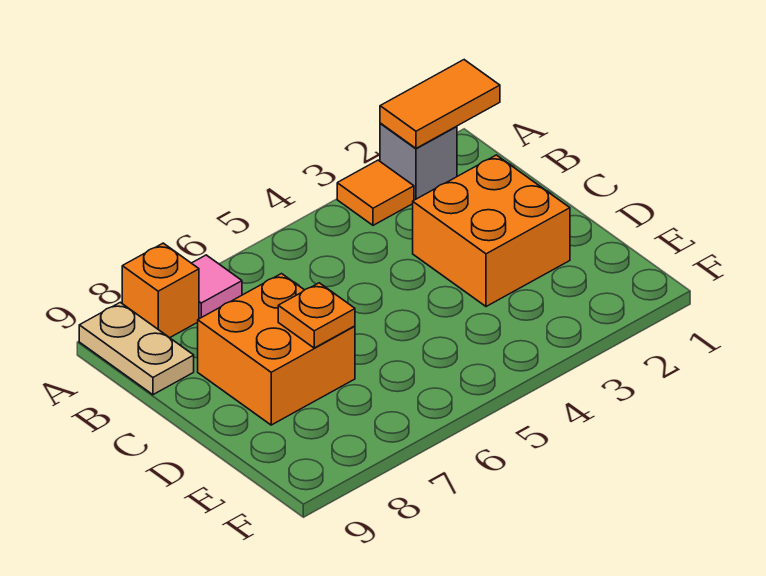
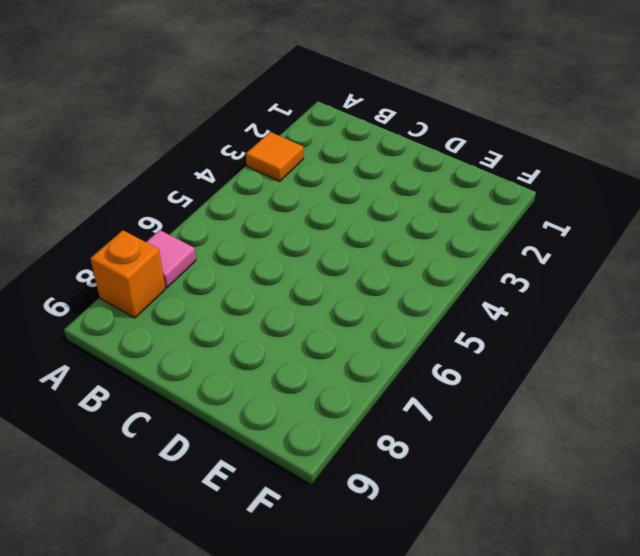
none -> grey brick A2 level 1
none -> tan plate A9:B9 level 1

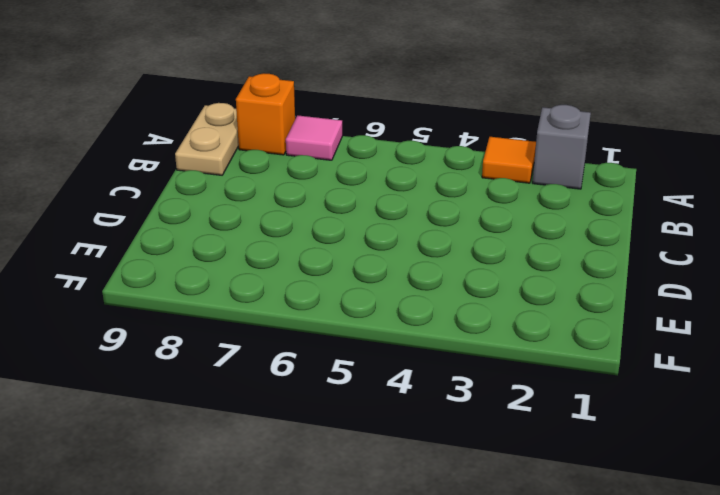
none -> orange brick C2:D3 level 1
none -> orange brick C7:D8 level 1

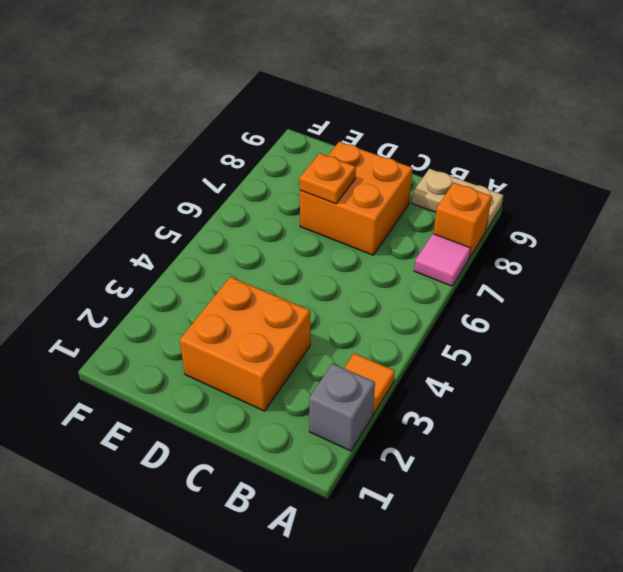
none -> orange tile A1:A2 level 2

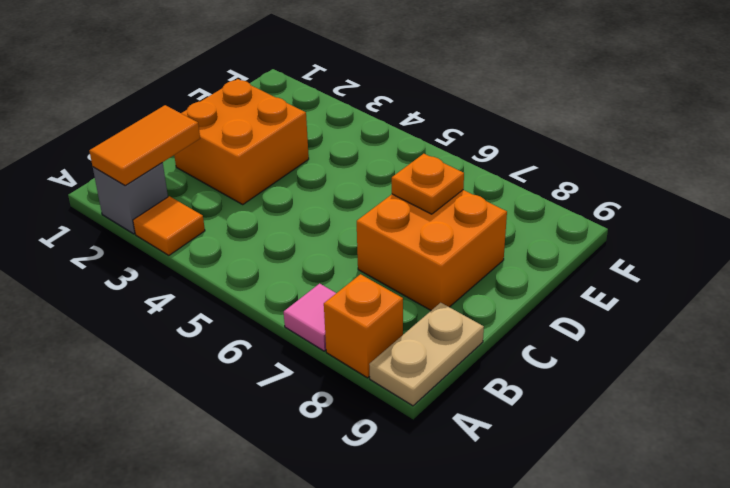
orange tile A2:B2 level 2 -> orange tile A1:A2 level 2

